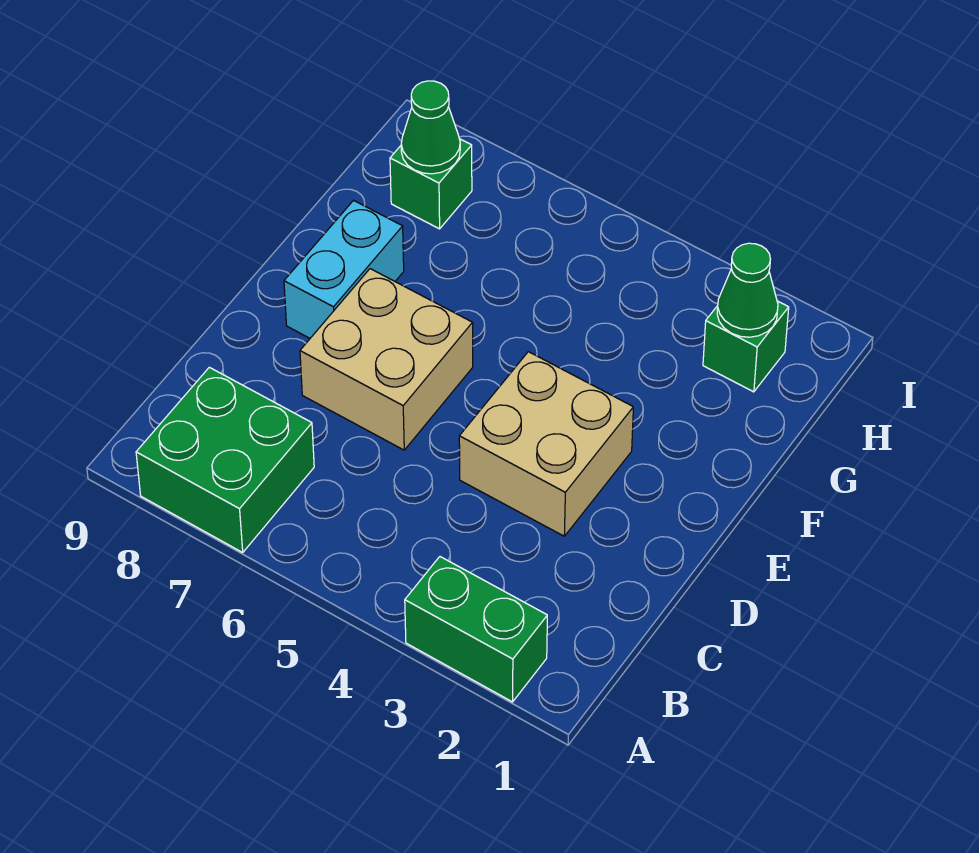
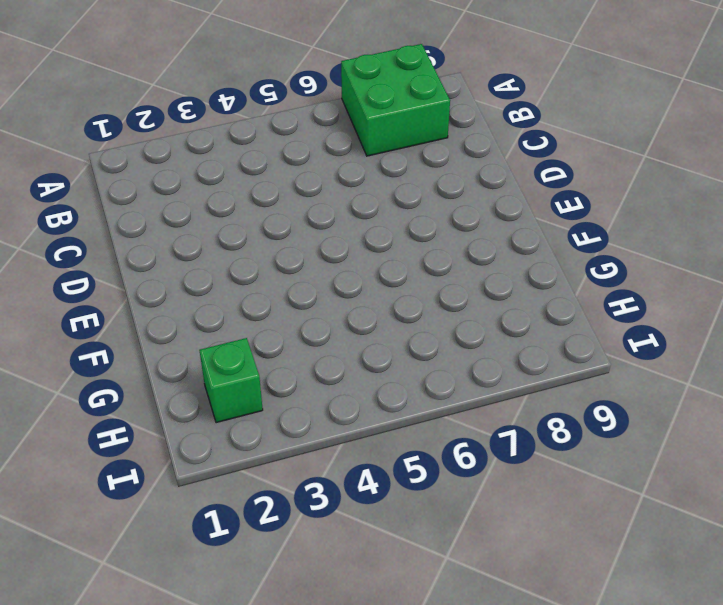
none -> green brick A2:A3 level 1
none -> tan brick D3:E4 level 1

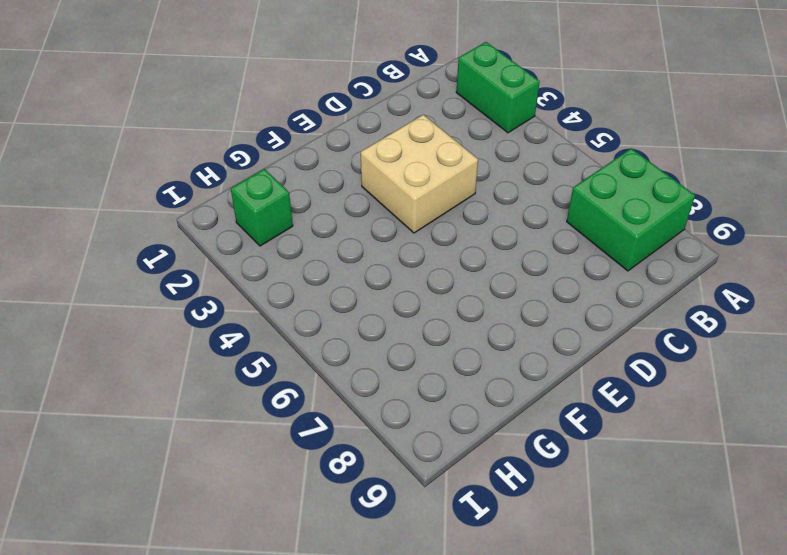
none -> tan brick D6:E7 level 1
none -> cyan brick E8:F8 level 1

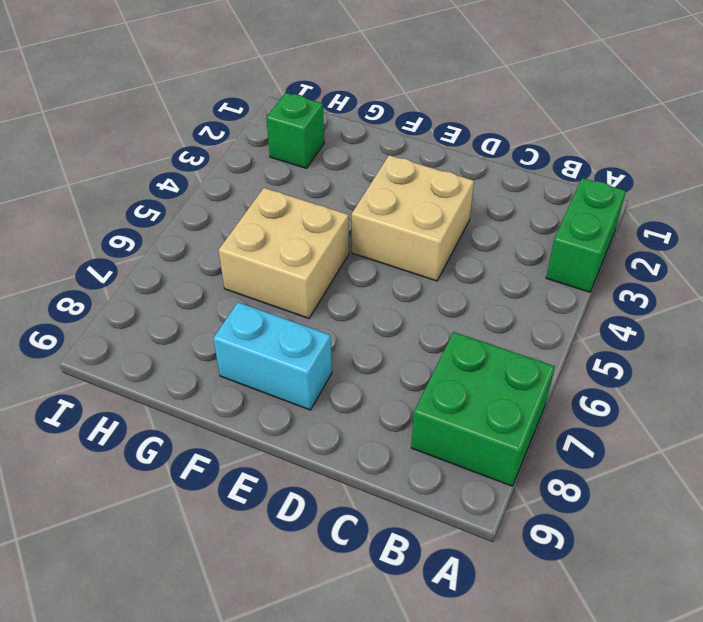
tan brick F5:G6 level 1 -> tan brick D6:E7 level 1
none -> green brick H8 level 1
none -> green cone H2 level 2

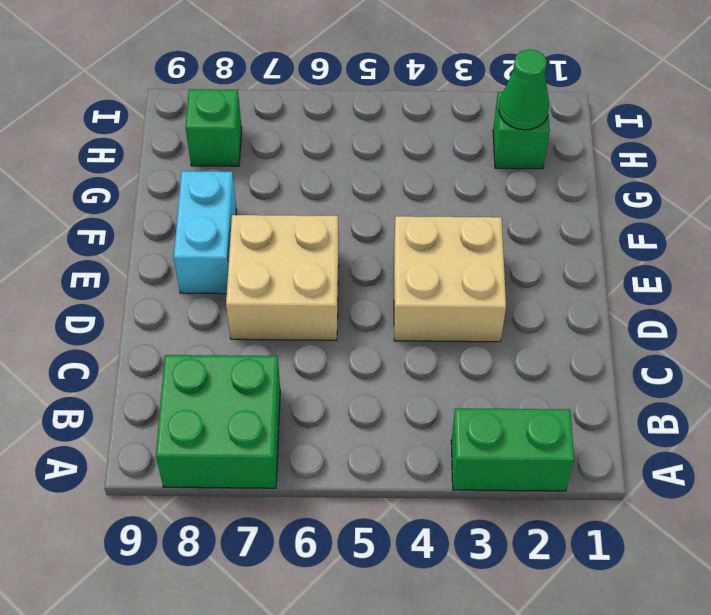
none -> green cone H8 level 2

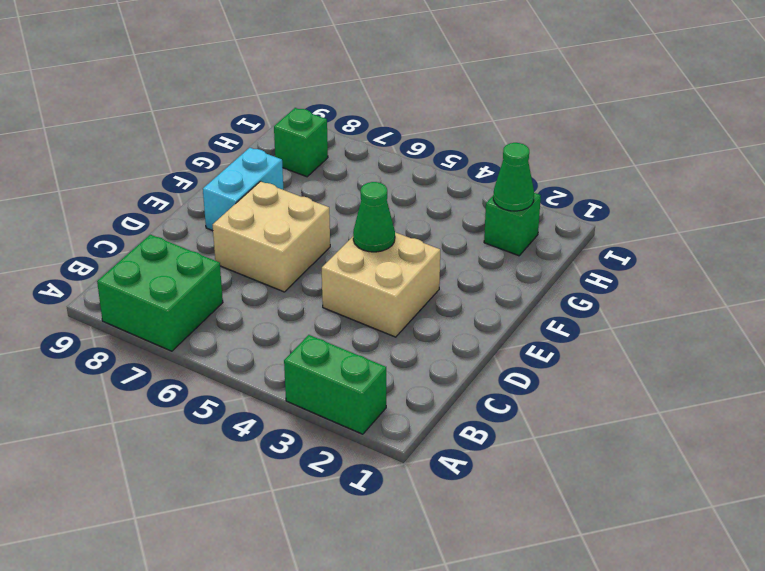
green cone E4 level 2 -> green cone H8 level 2

